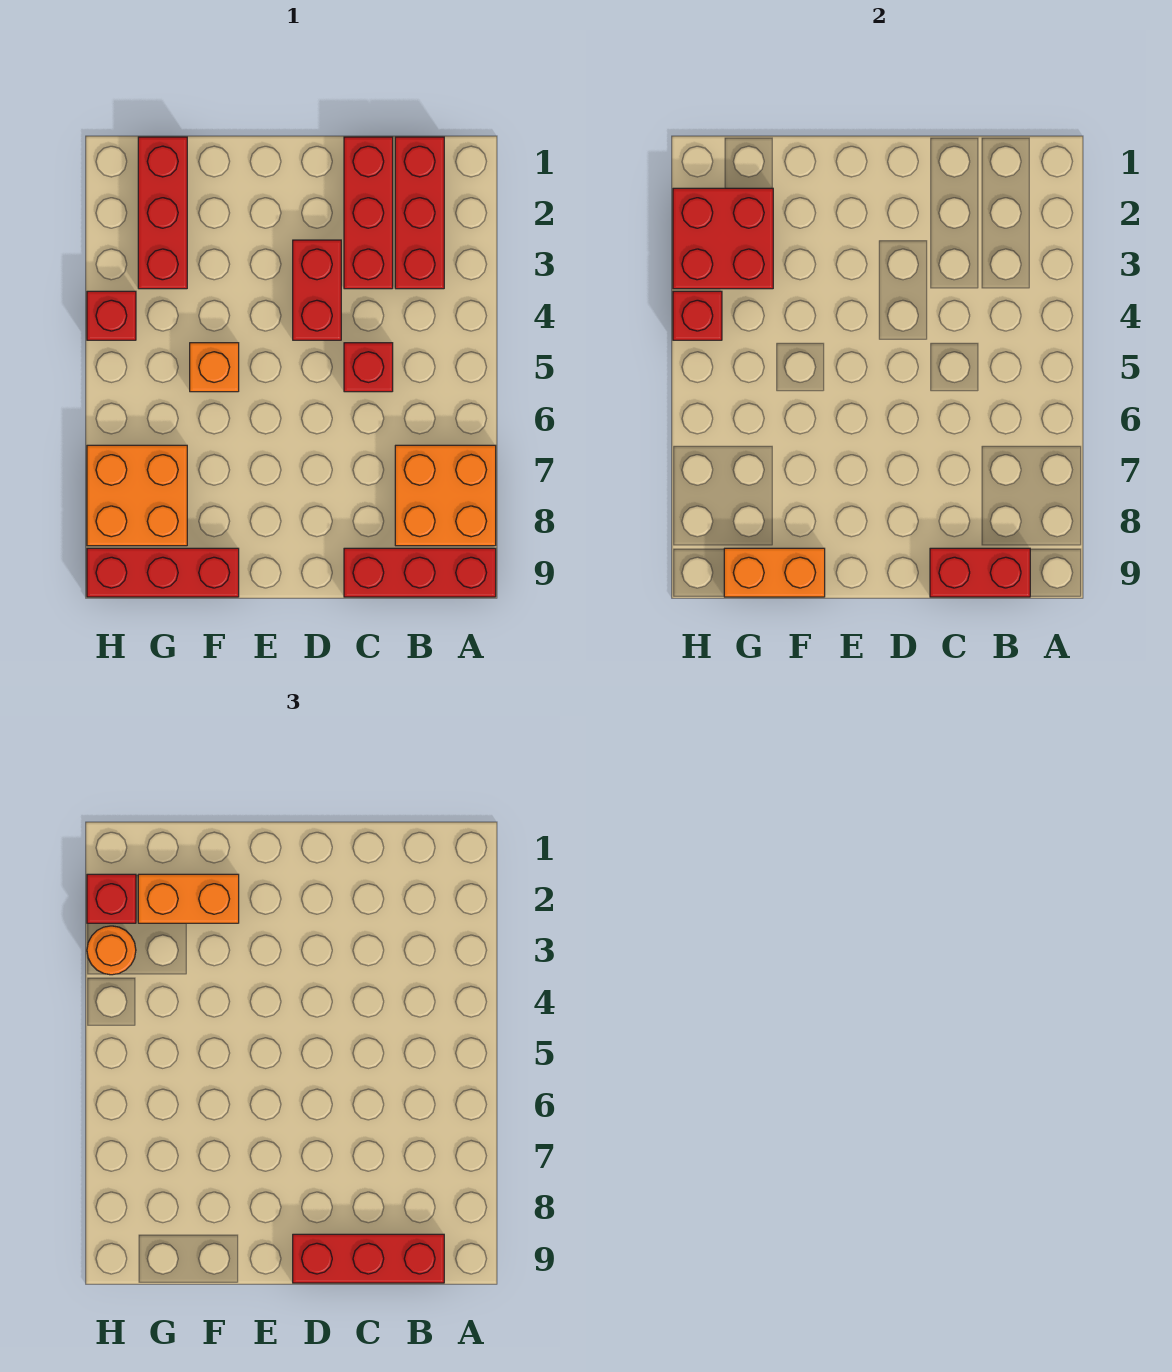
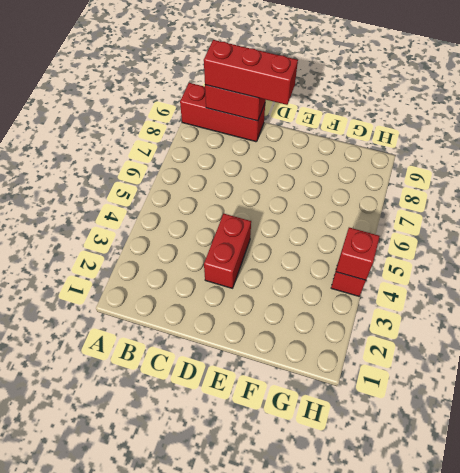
none -> orange brick A7:B8 level 1
none -> red brick B1:B3 level 1
none -> red brick C1:C3 level 1

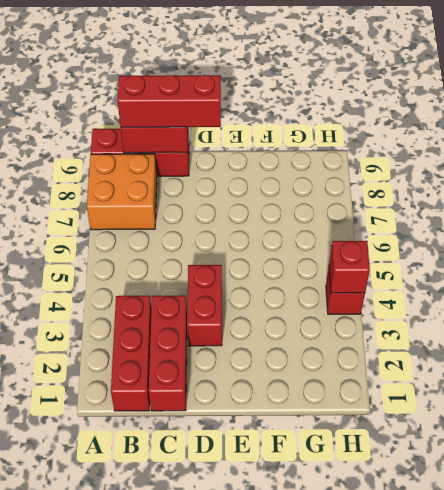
none -> red brick C5 level 1
none -> orange brick F5 level 1
none -> red brick F9:H9 level 1

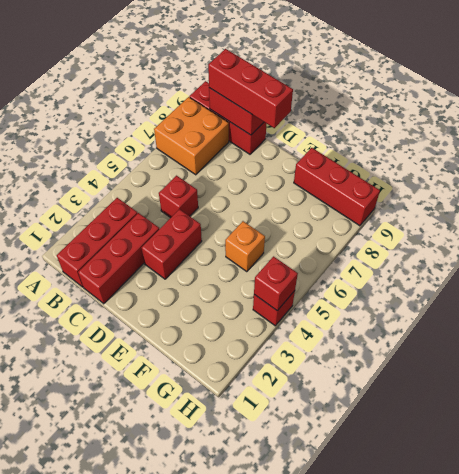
none -> red brick G1:G3 level 1
none -> orange brick G7:H8 level 1
none -> orange brick F9:G9 level 2

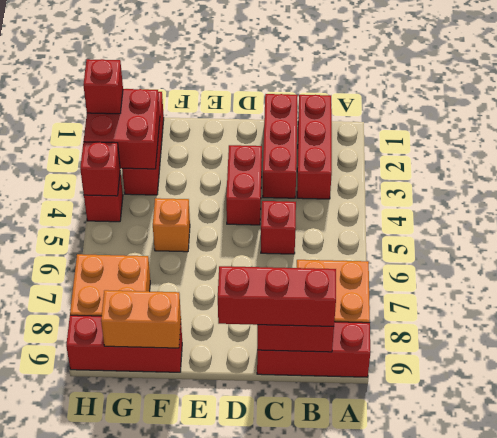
none -> orange brick F2:G2 level 3
none -> orange round brick H3 level 3

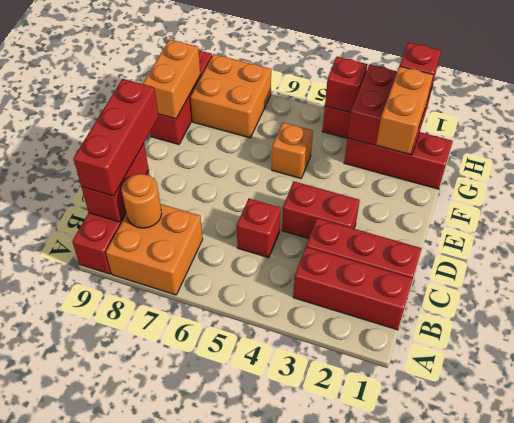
orange round brick B8 level 2 -> orange round brick H3 level 3

